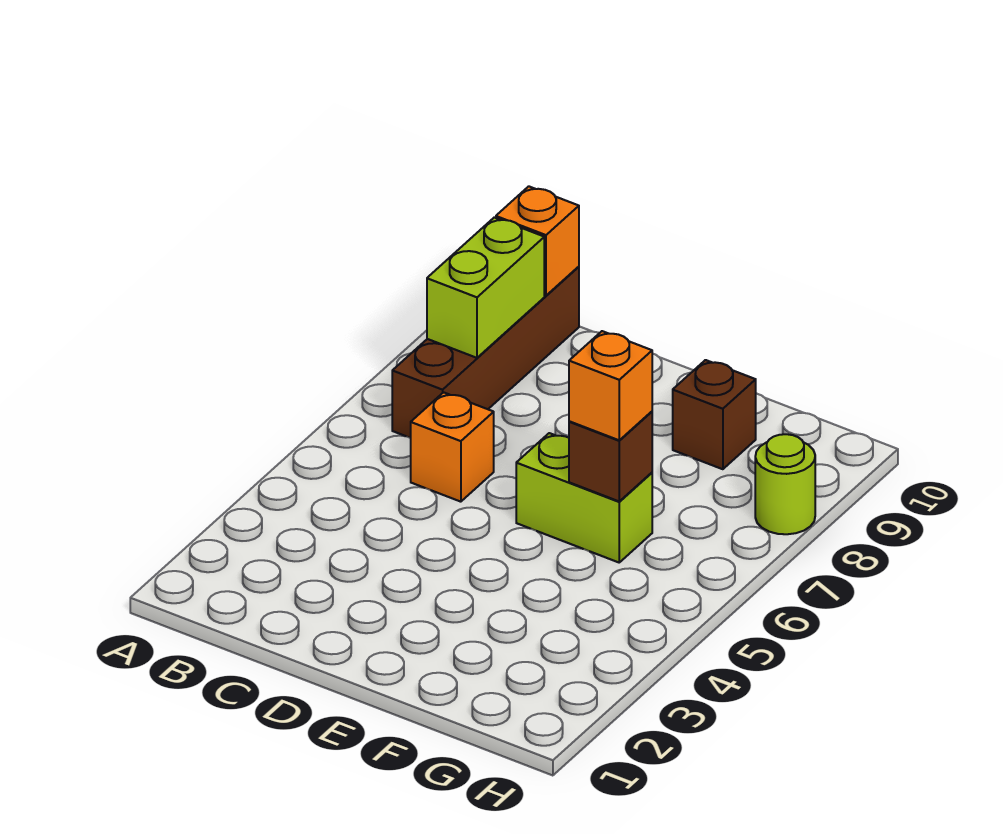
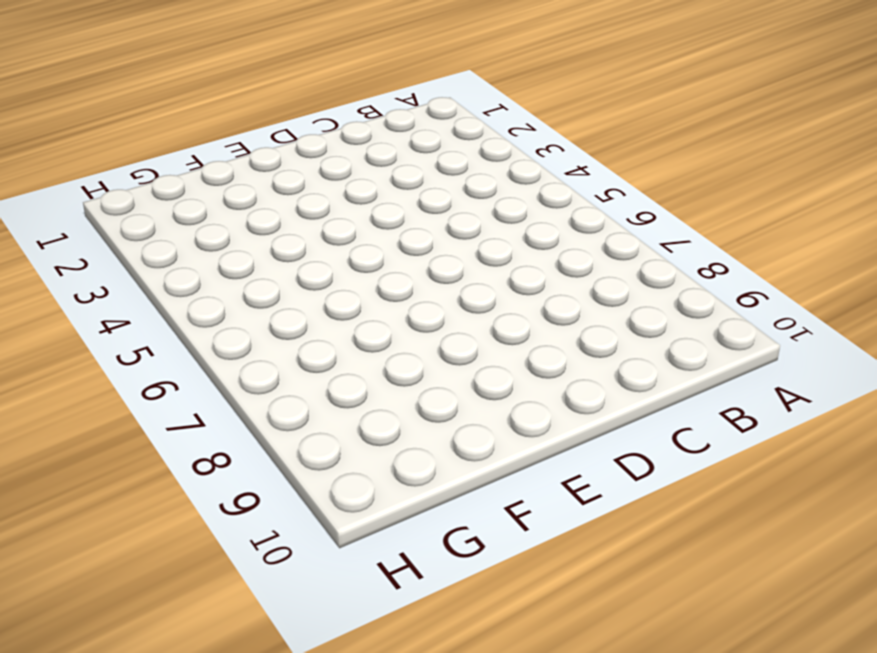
none -> brown brick B7:B10 level 1
none -> orange brick C6 level 1

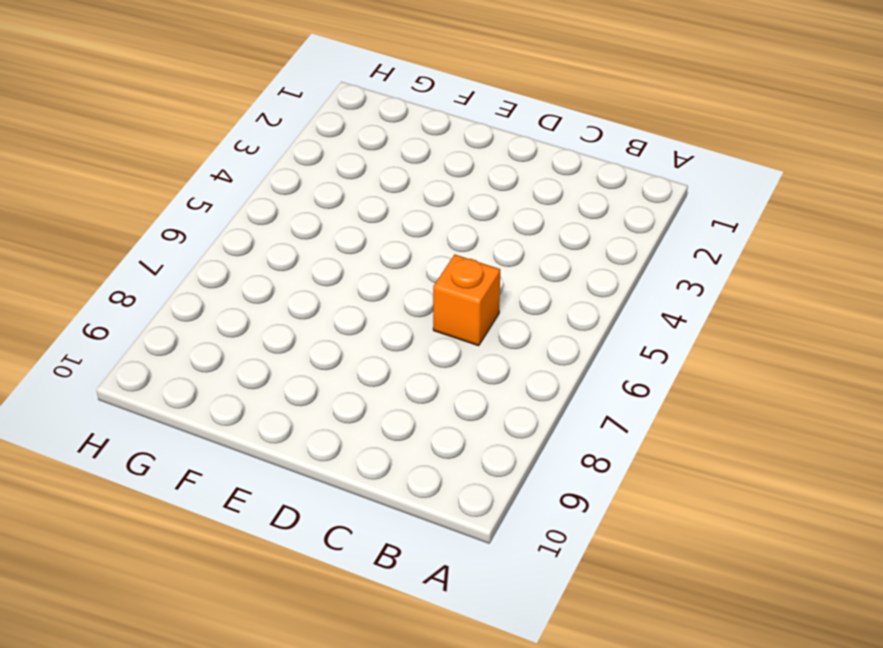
none -> brown brick B7:B10 level 1
none -> lime brick E6:F6 level 1

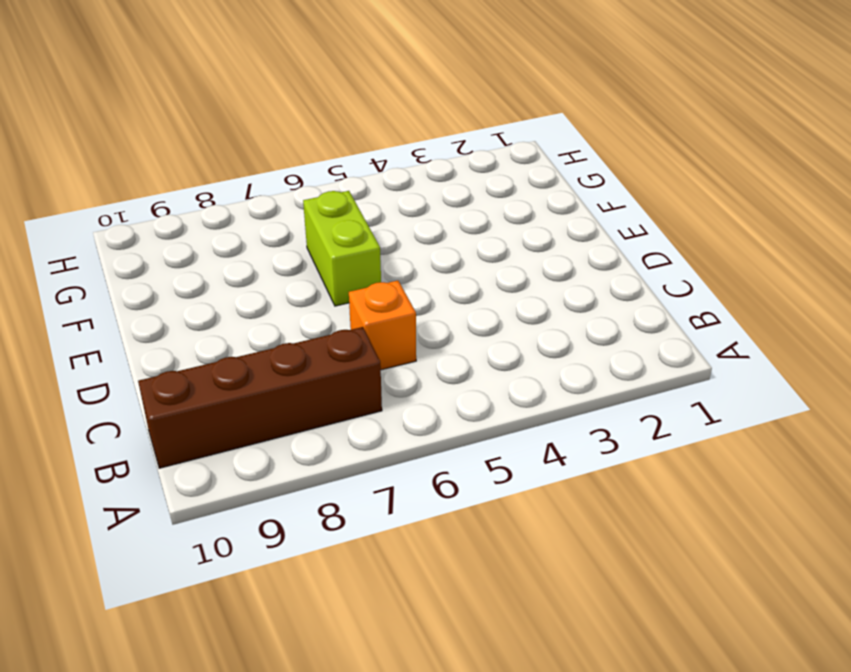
none -> brown brick F9 level 1
none -> lime round brick H8 level 1

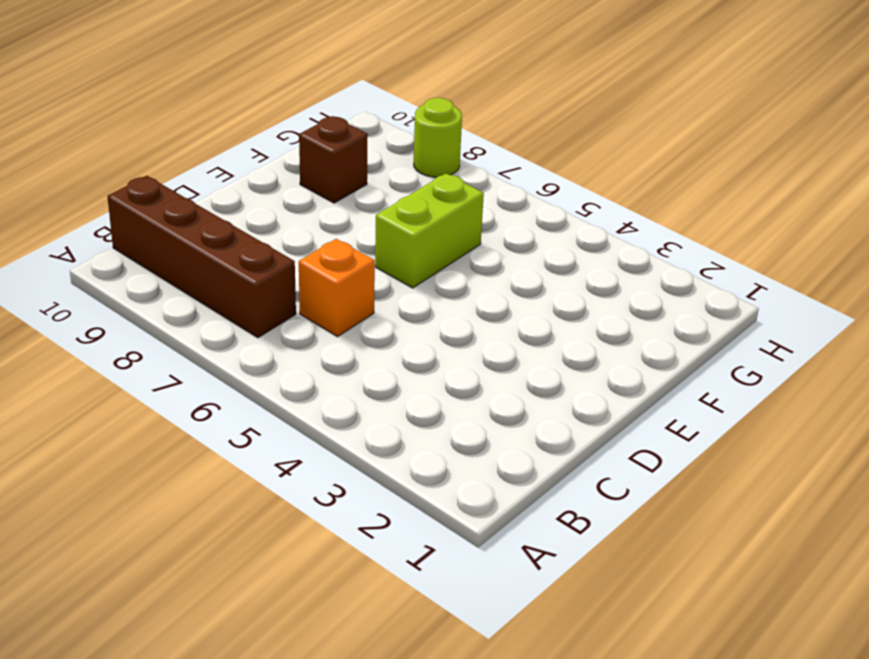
none -> lime brick B8:B9 level 2
none -> orange brick B10 level 2

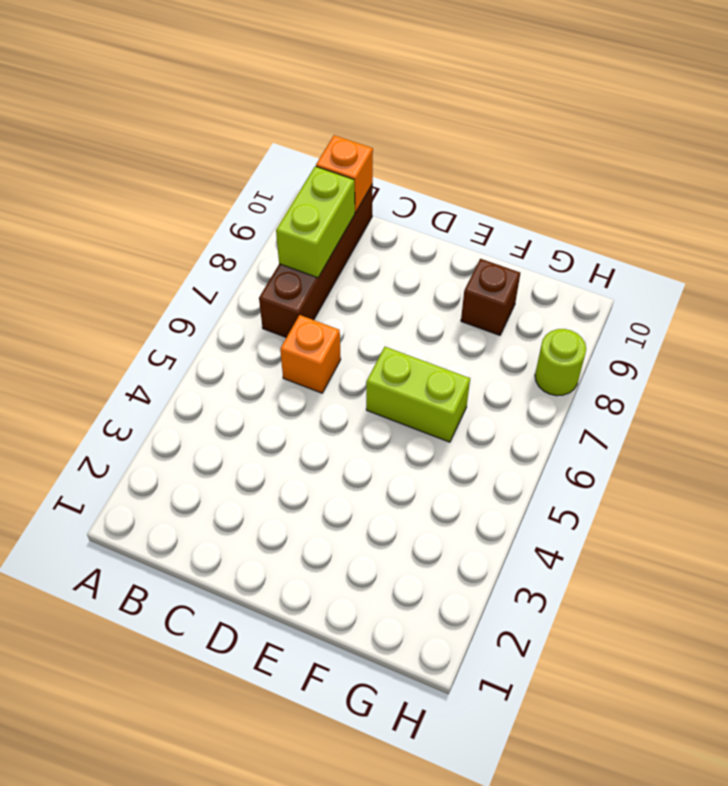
none -> brown brick F6 level 2
none -> orange brick F6 level 3

